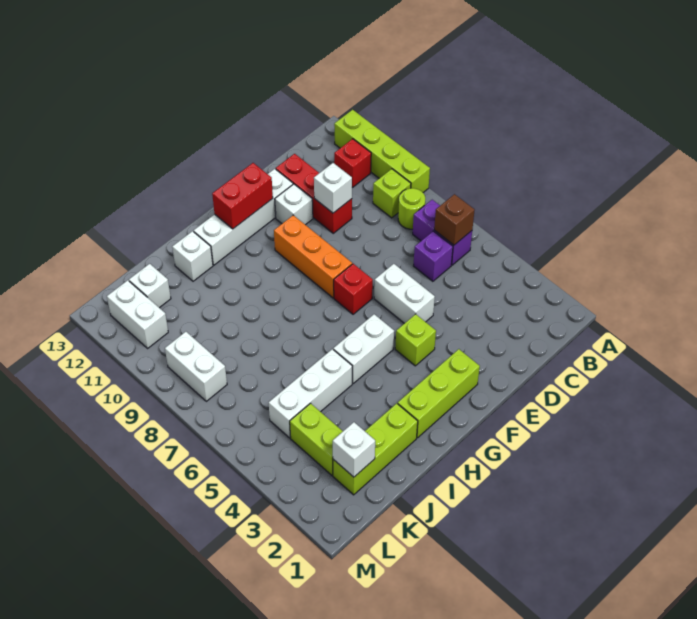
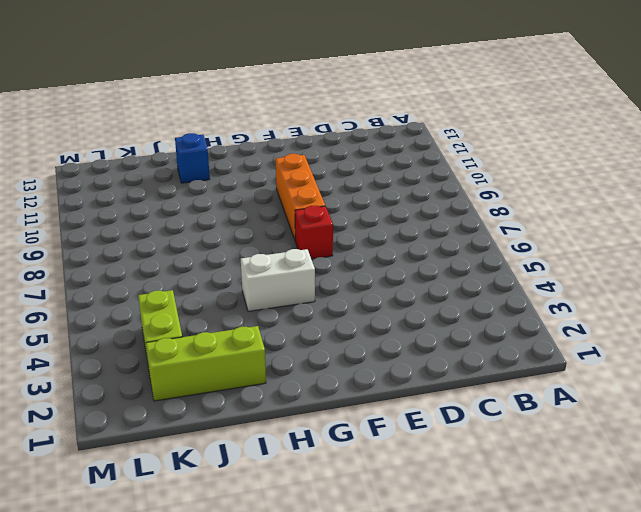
blue brick I12 level 1 -> white brick I12 level 1
none -> lime brick A9:A12 level 1
none -> purple brick B6:B7 level 1
none -> lime round brick B8 level 1

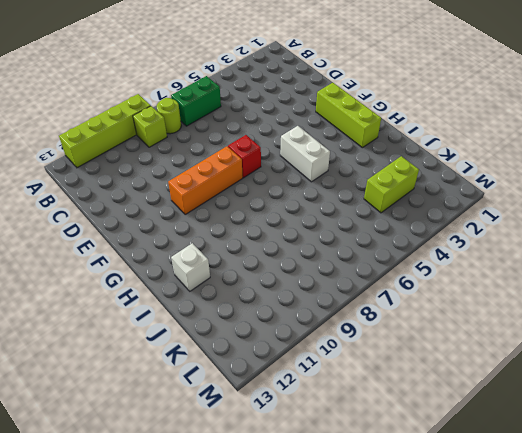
green brick B6:B7 level 1 -> purple brick B6:B7 level 1
none -> red brick B11 level 1
none -> purple brick C6 level 1
none -> red brick D10:D12 level 1

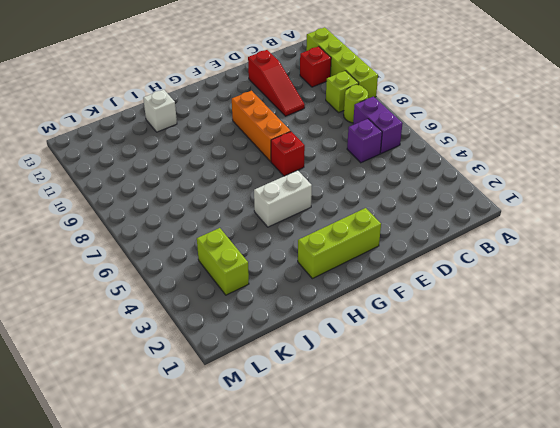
red slope D10:D12 level 1 top 12 -> red brick D10:D12 level 1
none -> white brick E5:E6 level 1
none -> white brick E11 level 1
none -> white brick E12:H12 level 1

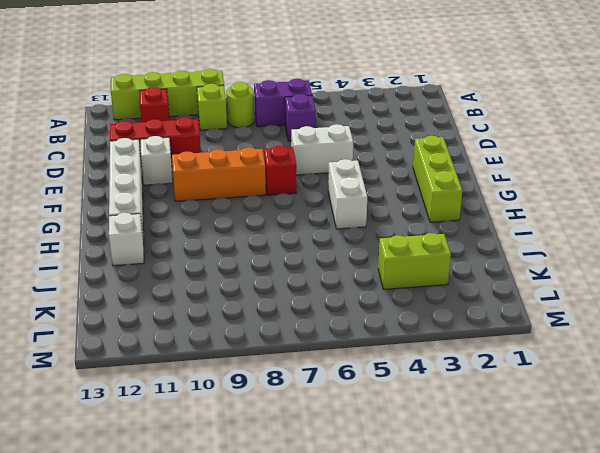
none -> lime brick F4 level 1
none -> lime brick I2:K2 level 1
none -> white brick I5:K5 level 1

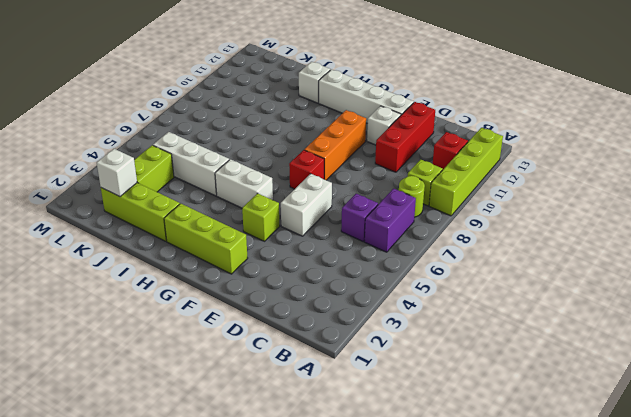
none -> white brick K12 level 1
none -> white brick L8:L9 level 1
none -> white brick L11:L12 level 1

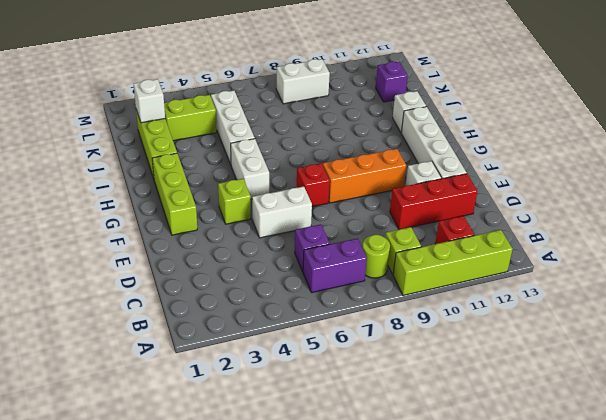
purple brick K12 level 1 -> white brick K12 level 1
none -> white brick L11:L12 level 1
none -> brown brick B6 level 2
none -> white brick D10 level 2

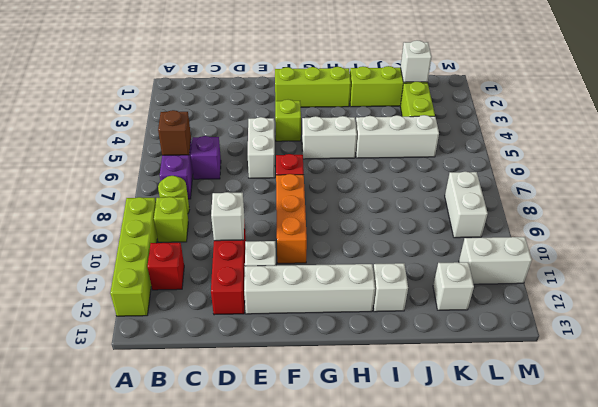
white brick L11:M11 level 1 -> white brick L11:L12 level 1
none -> red brick F12:G12 level 2

